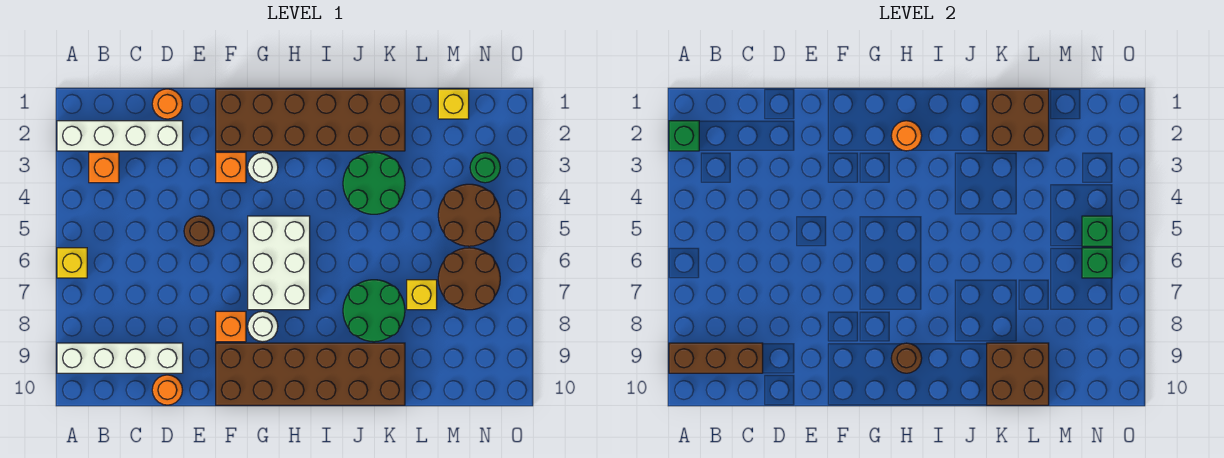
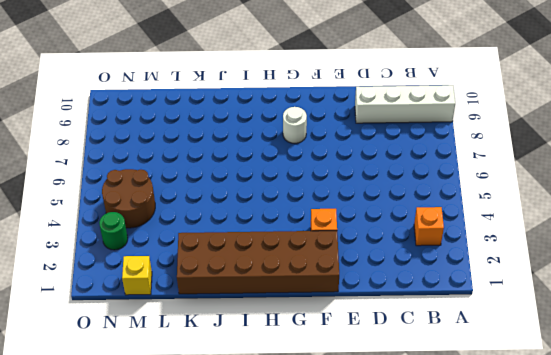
none -> white brick A2:D2 level 1
none -> yellow brick A6 level 1
none -> orange round brick D1 level 1

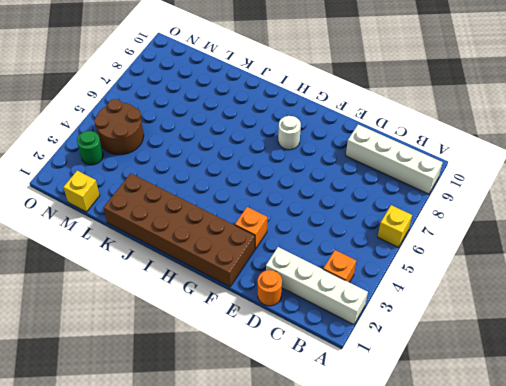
none -> orange round brick D10 level 1
none -> brown round brick E5 level 1
none -> orange brick F8 level 1

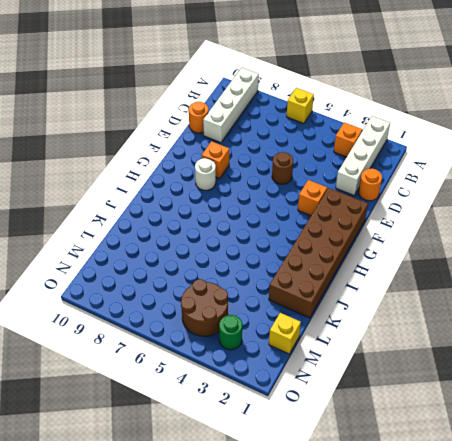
none -> brown brick F9:K10 level 1
none -> white round brick G3 level 1
none -> white brick G5:H7 level 1

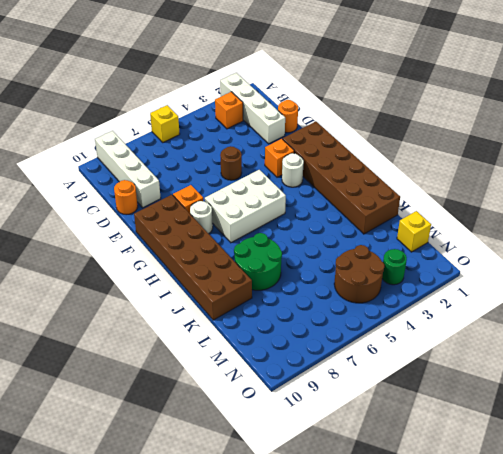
none -> green round brick J3:K4 level 1
none -> yellow brick L7 level 1
none -> brown round brick M6:N7 level 1

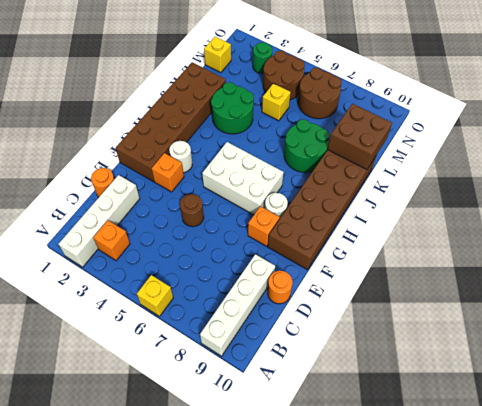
yellow brick L5 level 1 -> yellow brick L7 level 1
none -> green brick A2 level 2
none -> brown brick A9:C9 level 2
none -> orange round brick H2 level 2

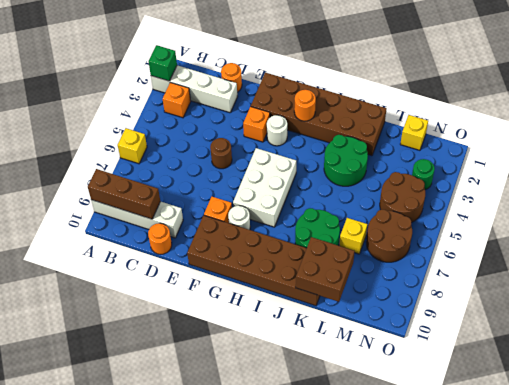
none -> brown round brick H9 level 2
none -> brown brick K1:L2 level 2
none -> green brick N5 level 2

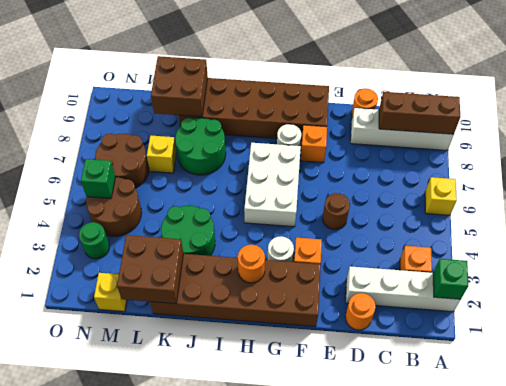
none -> brown round brick H9 level 2
none -> green brick N6 level 2

